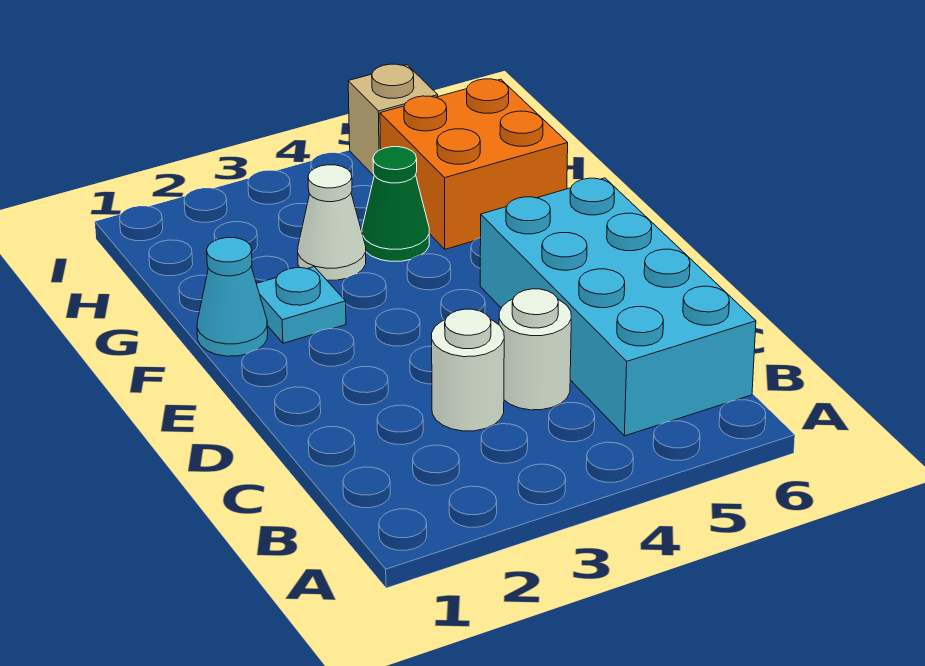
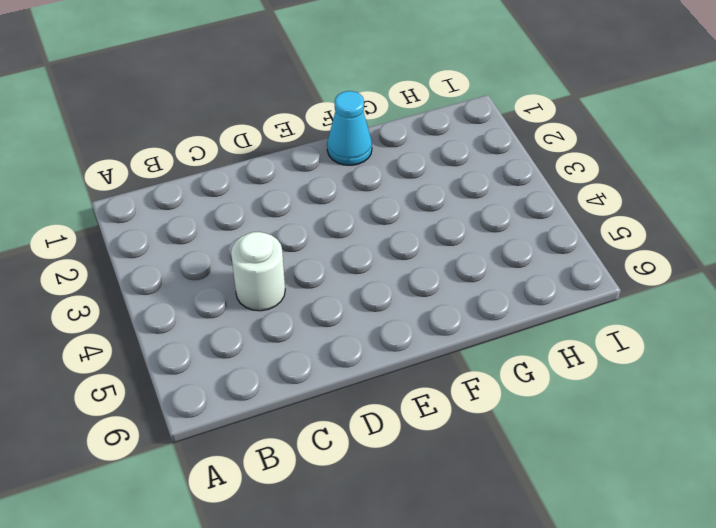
none -> cyan brick B5:E6 level 1
none -> white round brick C3 level 1

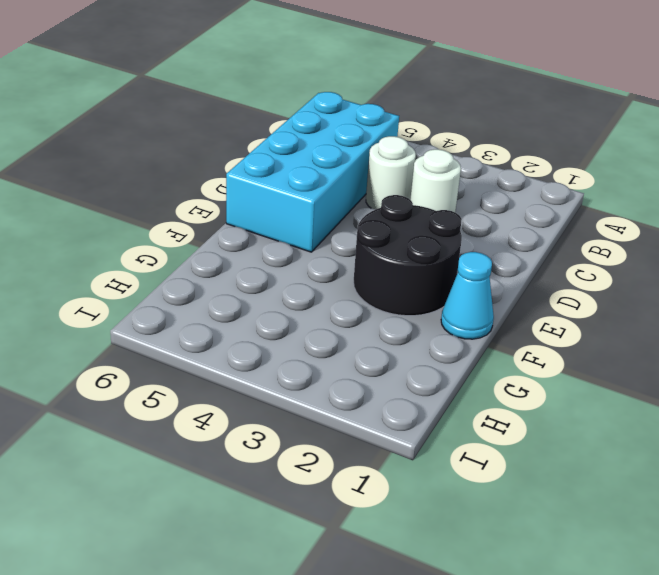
black round brick E2:F3 level 1 -> cyan plate F2 level 1
none -> white cone G3 level 1
none -> green cone G4 level 1

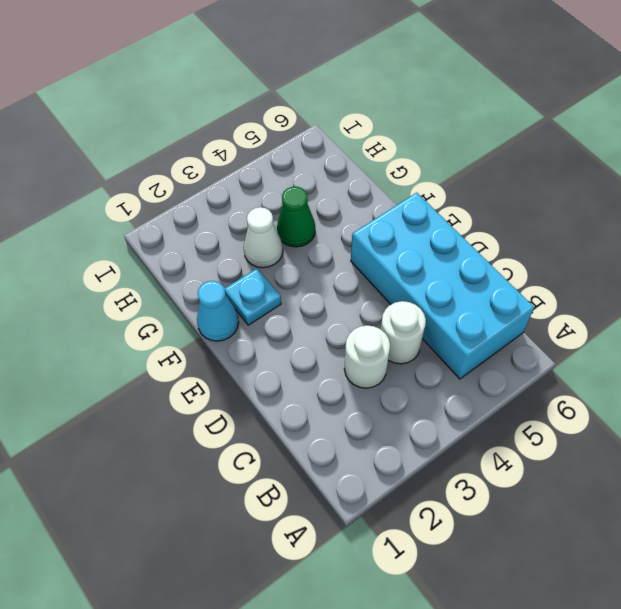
none -> orange brick G5:H6 level 1
none -> tan brick I5 level 1

